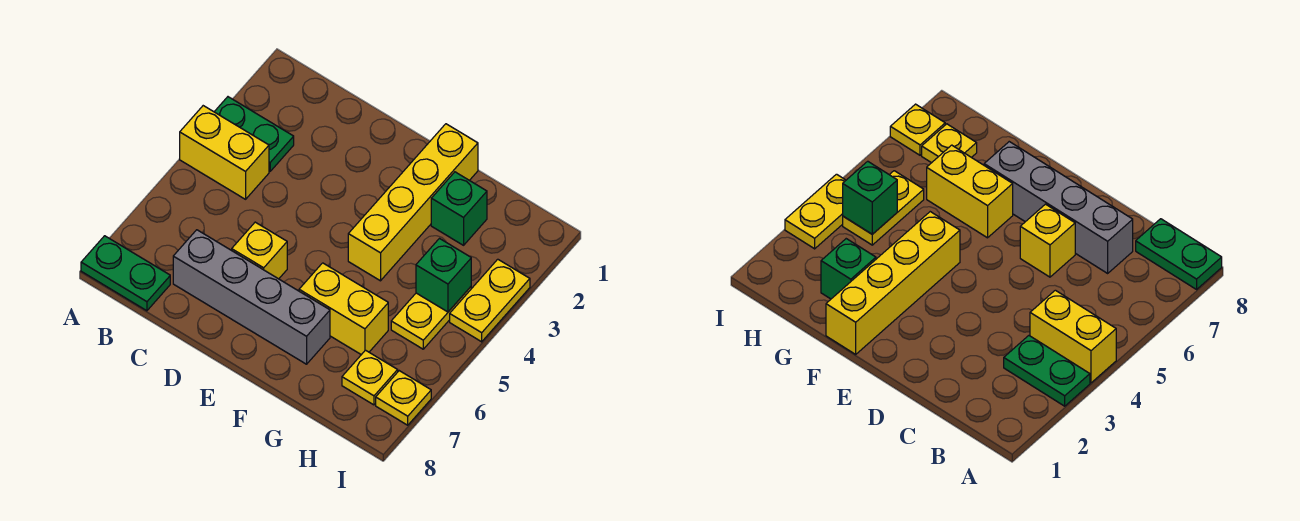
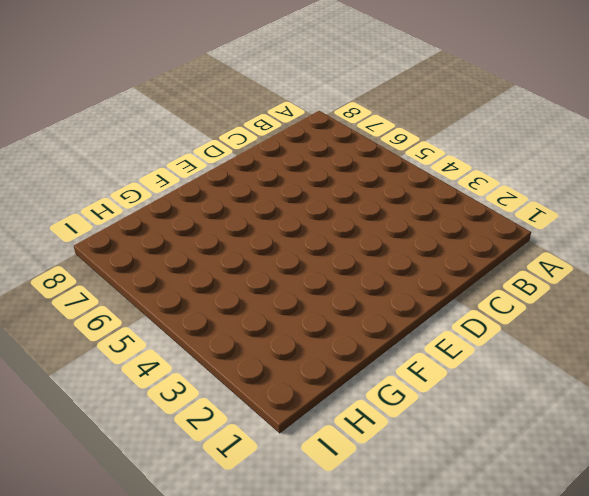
none -> green plate A3:B3 level 1
none -> yellow brick A4:B4 level 1
none -> green plate A8:B8 level 1

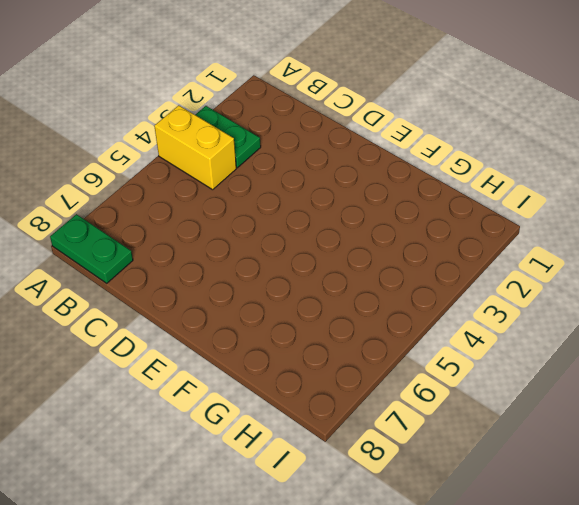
none -> grey brick C7:F7 level 1
none -> yellow brick D6 level 1
none -> yellow brick F1:F4 level 1

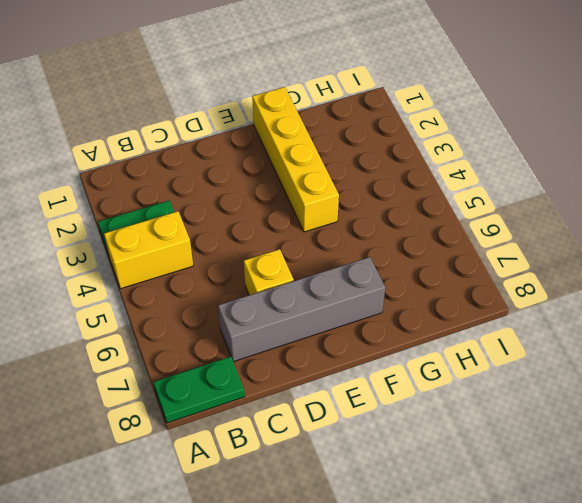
none -> yellow brick F6:G6 level 1
none -> green brick G2 level 1
none -> yellow plate H4:H5 level 1

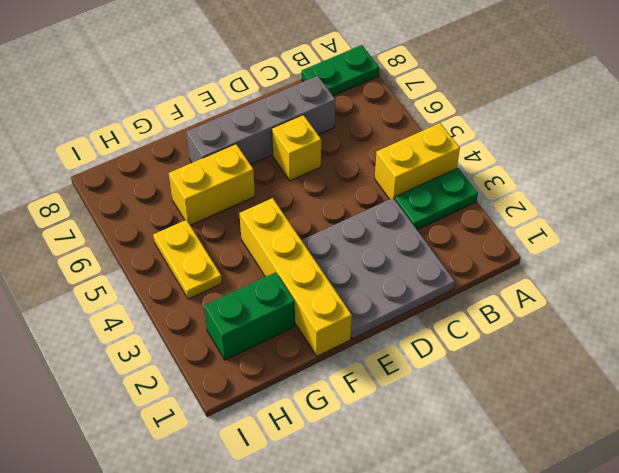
grey plate C1:E3 level 1 -> none
green brick G2:H2 level 1 -> green brick G2 level 1
none -> yellow plate H7 level 1
none -> yellow plate I3:I4 level 1
none -> yellow plate I7 level 1

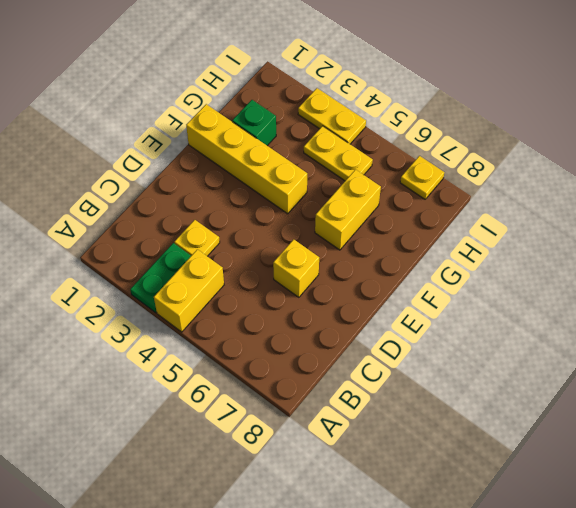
yellow plate C3 level 1 -> yellow plate H7 level 1
none -> green plate A8:B8 level 1
none -> grey brick C7:F7 level 1
none -> green brick H4 level 2

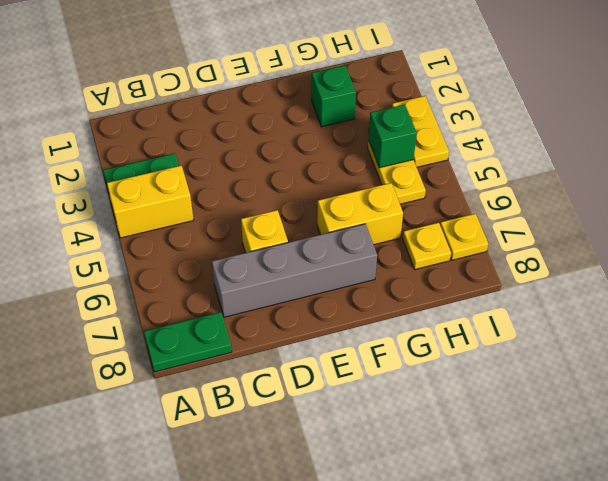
none -> yellow brick F1:F4 level 1

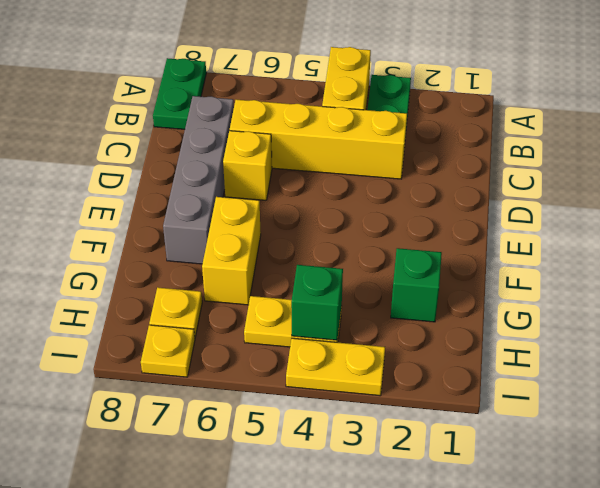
yellow brick C3:C6 level 1 -> yellow brick F1:F4 level 1

